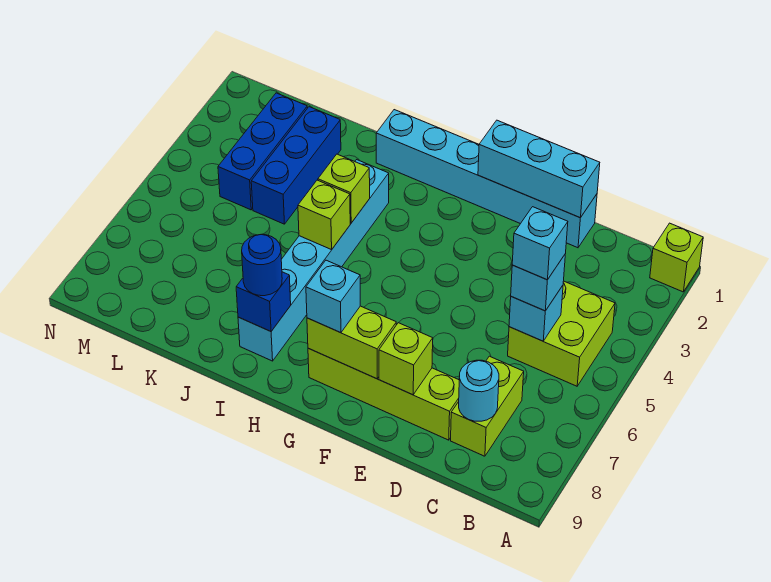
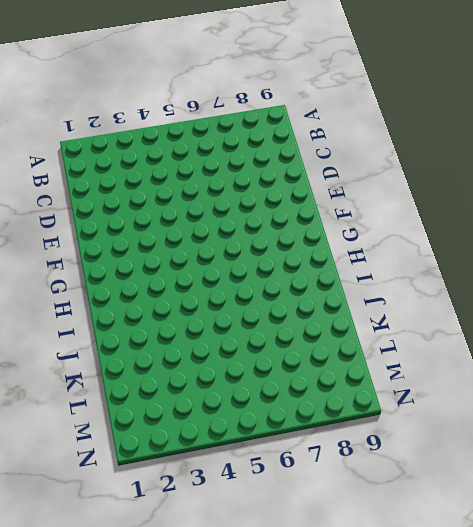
none -> lime brick A1 level 1
none -> lime brick B4:C5 level 1
none -> lime brick C7:C8 level 1

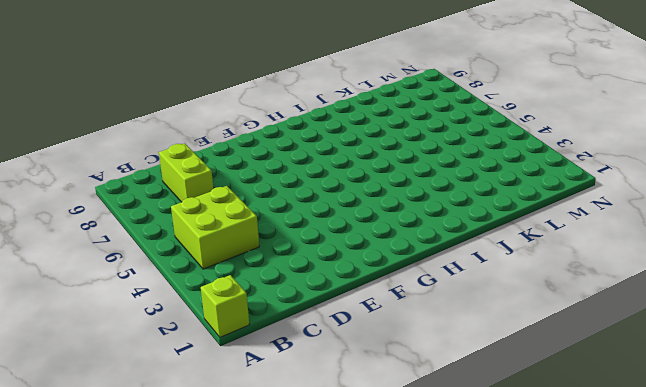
none -> cyan brick D1:I1 level 1
none -> lime brick D8:G8 level 1
none -> cyan brick I3:I8 level 1

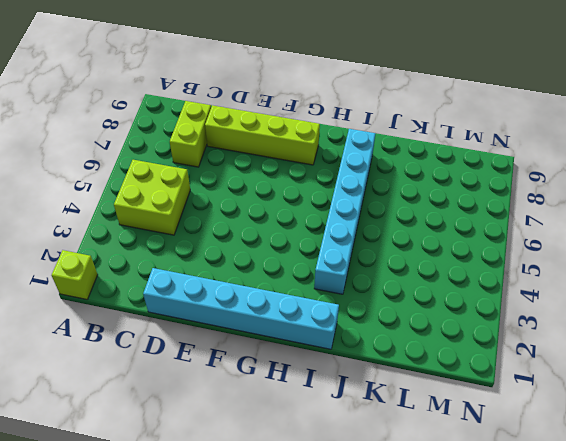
none -> blue brick K2:K4 level 1
none -> blue brick L2:L4 level 1
none -> cyan brick C5 level 2

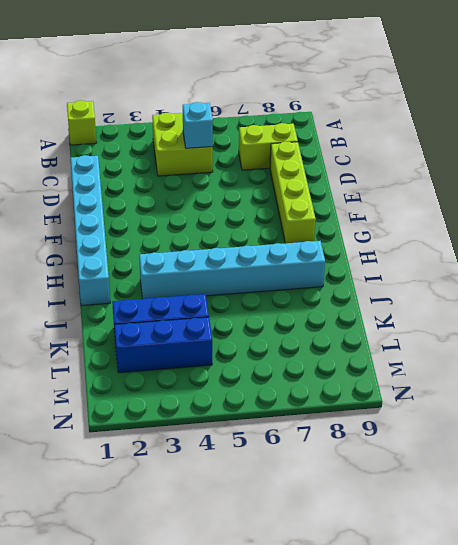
none -> cyan round brick C8 level 2
none -> cyan brick D1:F1 level 2
none -> lime brick E8 level 2

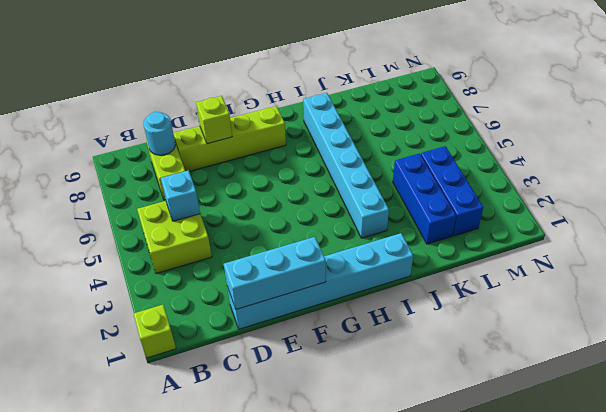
none -> lime brick F8:G8 level 2
none -> lime brick I4 level 2
none -> lime brick I5 level 2

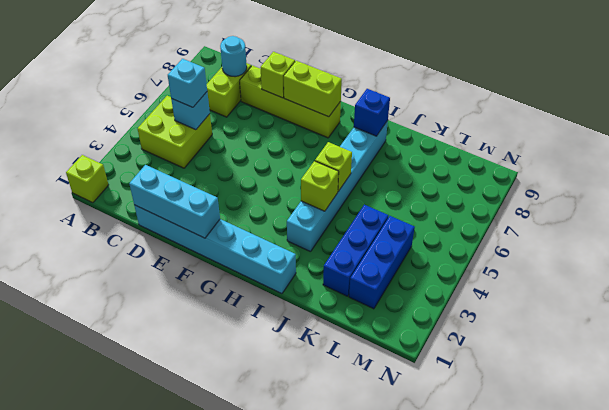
none -> cyan brick G8 level 3
none -> blue round brick I8 level 3
none -> cyan brick C5 level 4

